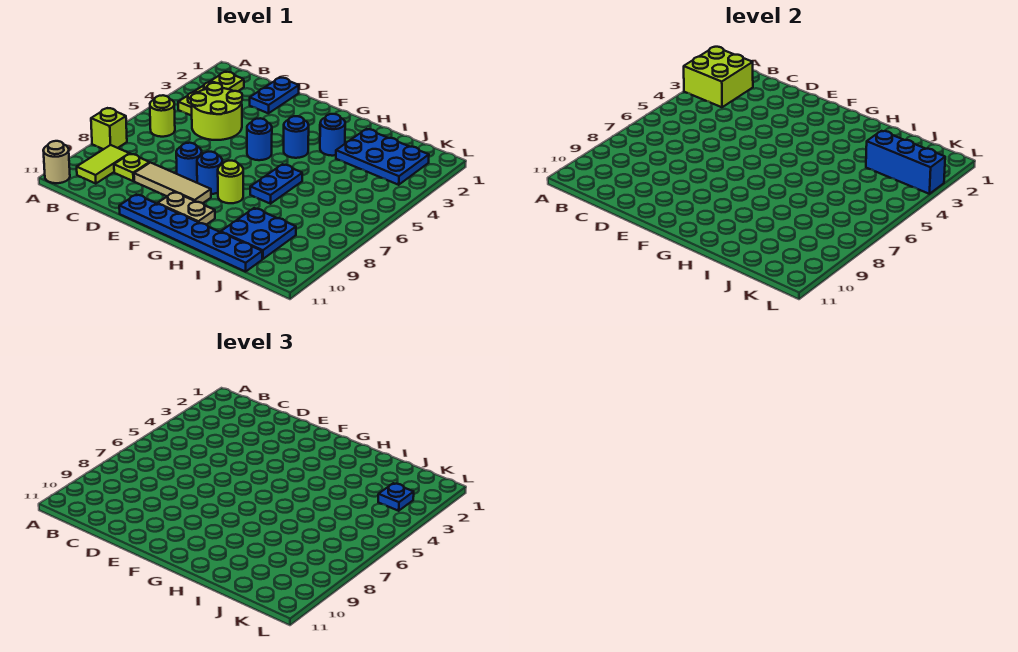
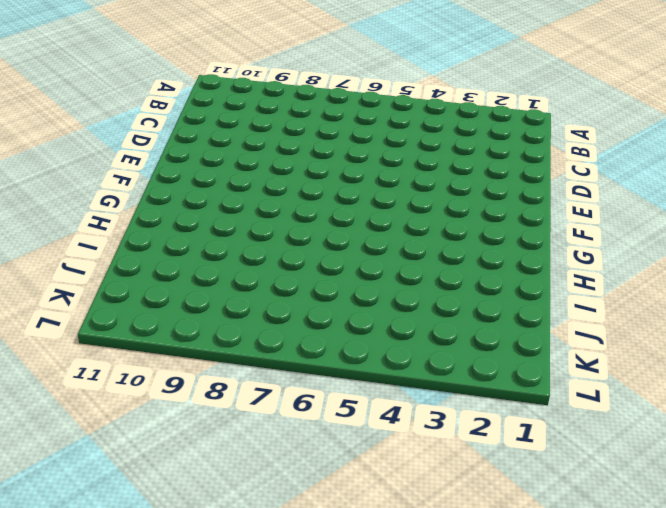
none -> lime brick A8 level 1
none -> tan round brick A11 level 1
none -> lime plate B2:B4 level 1

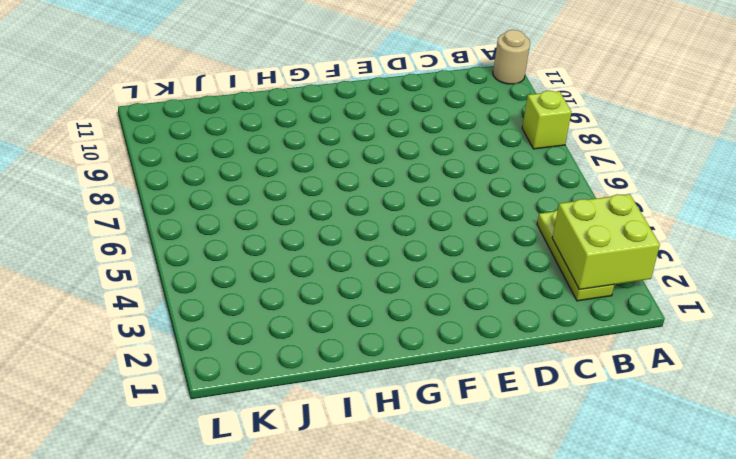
none -> lime round brick B6 level 1
none -> lime tile B9:B10 level 1
none -> lime round brick C4:D5 level 1

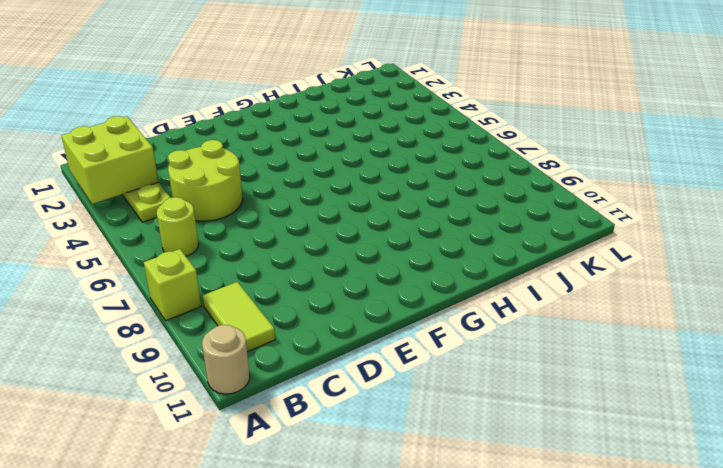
none -> lime plate C9 level 1
none -> blue plate D1:D2 level 1
none -> tan tile D9:F9 level 1

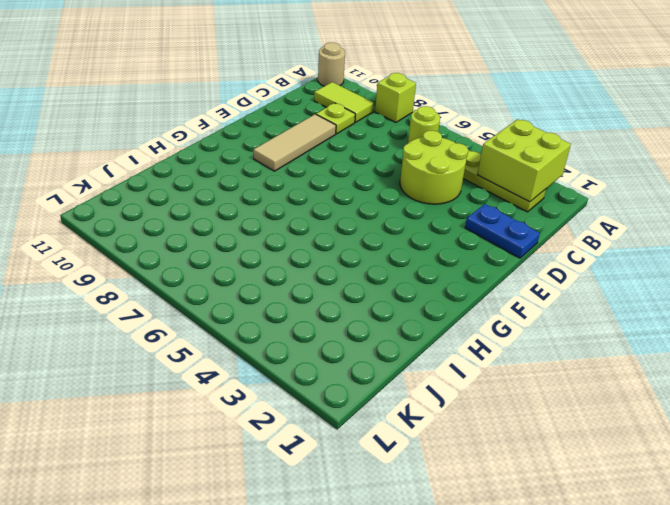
none -> blue round brick E8 level 1
none -> blue plate E11:J11 level 1
none -> blue round brick F5 level 1

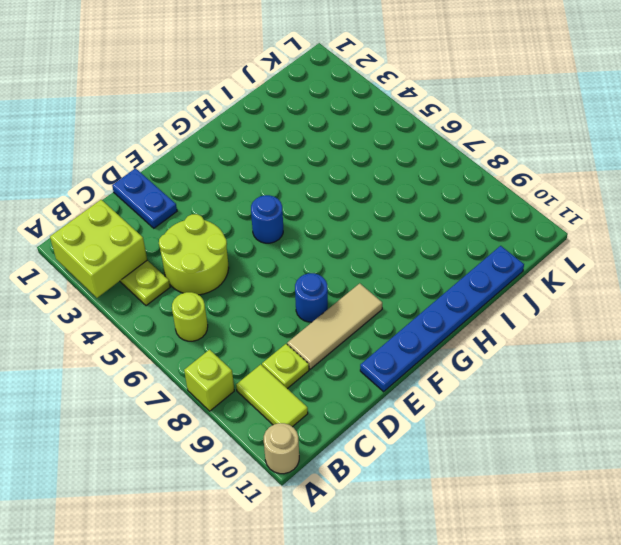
none -> blue round brick F8 level 1
none -> tan plate F10:G10 level 1
none -> blue round brick G4 level 1

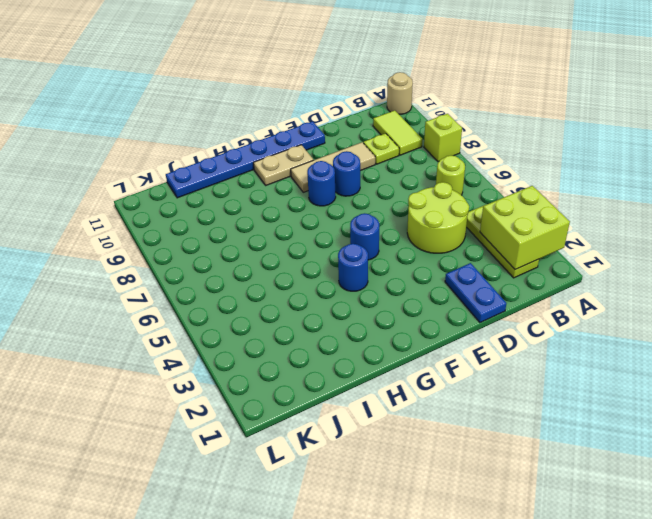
none -> lime round brick G8 level 1
none -> blue round brick H3 level 1
none -> blue plate H6:H7 level 1

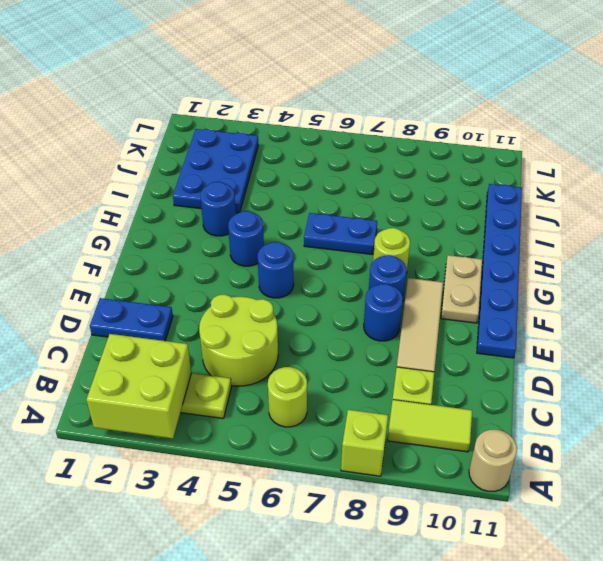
none -> blue plate I9:J10 level 1
none -> blue brick J3:L3 level 2
none -> blue plate K3 level 3

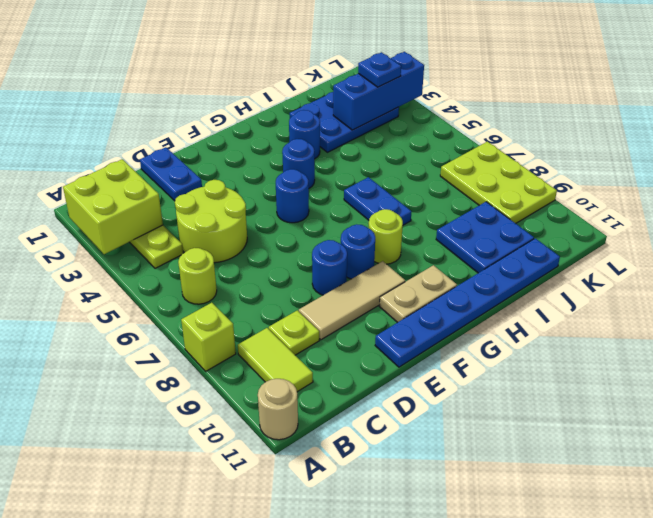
lime plate K7:L9 level 1 -> none

